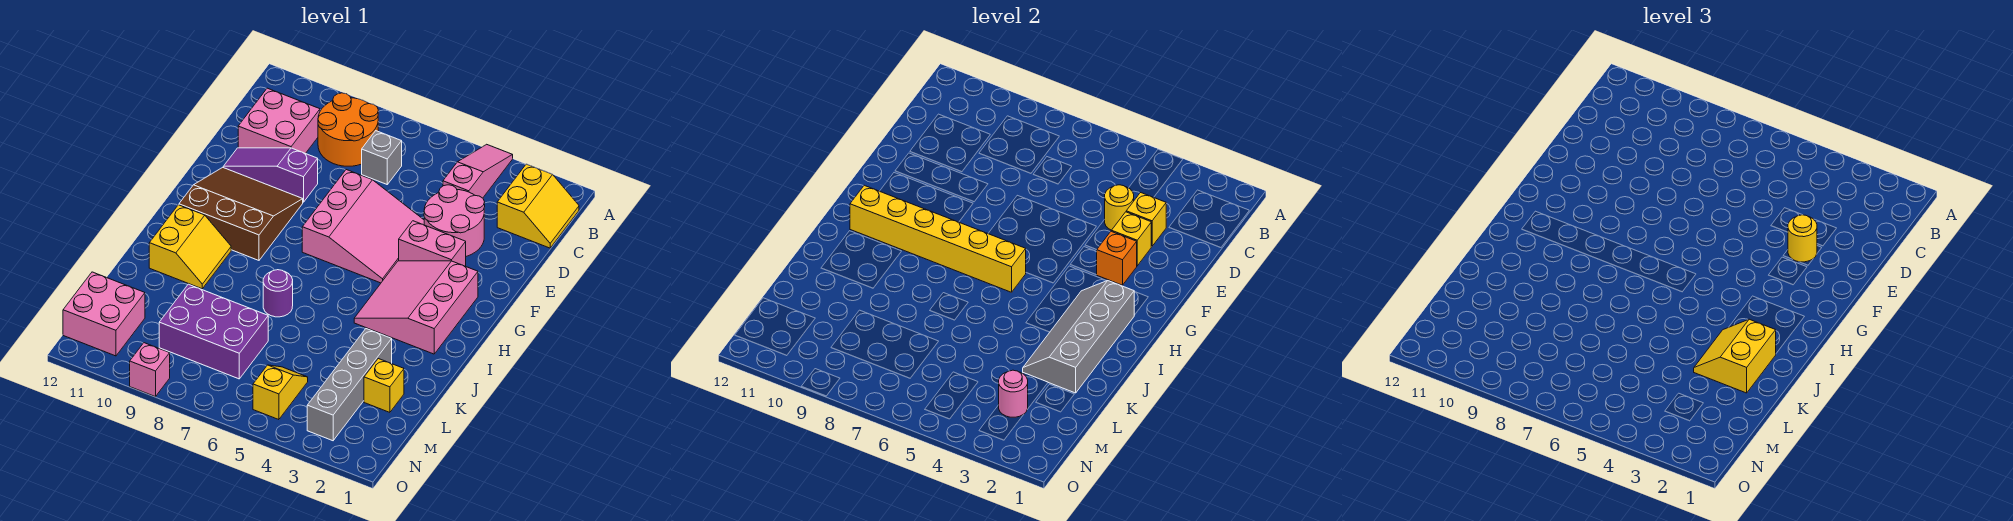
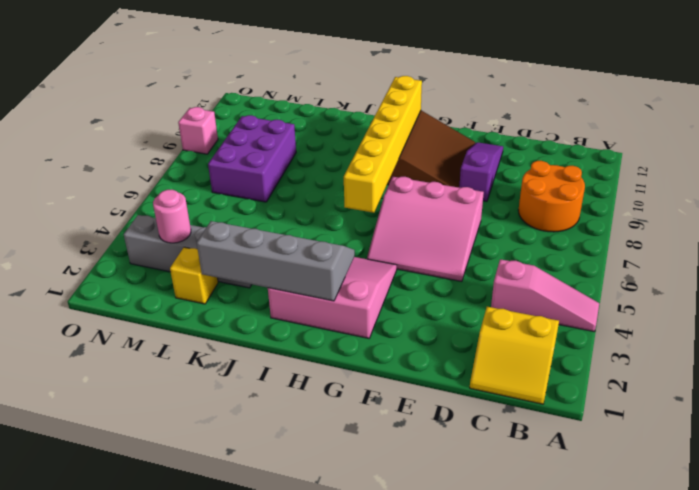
none -> grey brick C7 level 1
none -> pink brick C10:D11 level 1
none -> pink round brick D3:E4 level 1

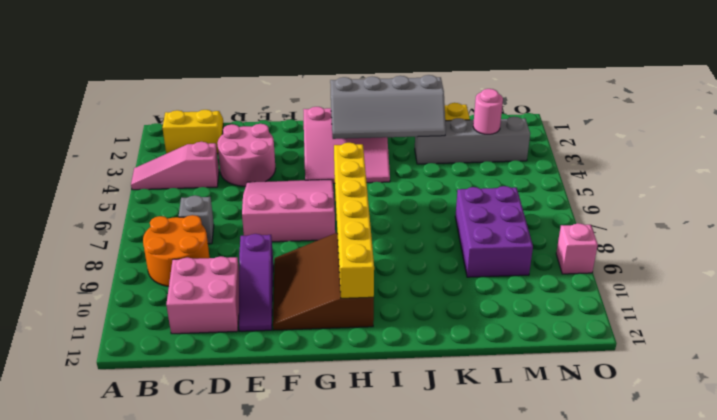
none -> pink brick F3:F4 level 1
none -> yellow slope I10:J11 level 1 top 11
none -> purple round brick J7 level 1

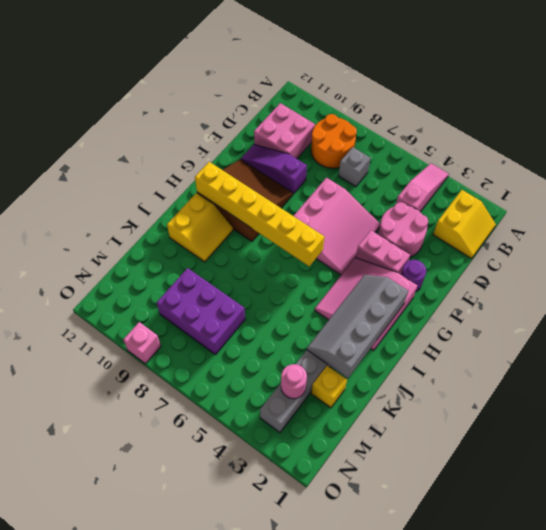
purple round brick F2 level 1 -> purple round brick J7 level 1
none -> yellow slope M5:N5 level 1 top N
none -> pink brick M11:N12 level 1
none -> yellow brick D3 level 2

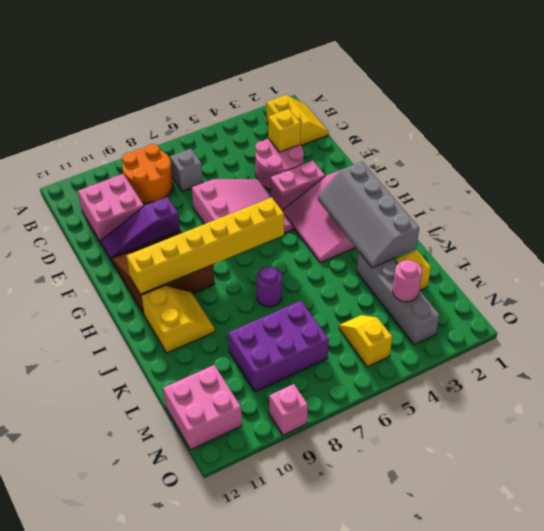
none -> pink slope A4:C4 level 1 top C
none -> yellow round brick D4 level 2
none -> yellow brick E3 level 2

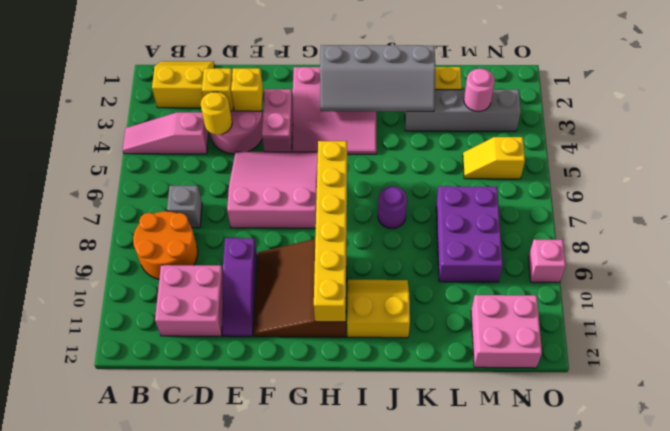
none -> orange brick F3 level 2
none -> yellow round brick E3 level 3
none -> yellow slope J2:K3 level 3 top 2

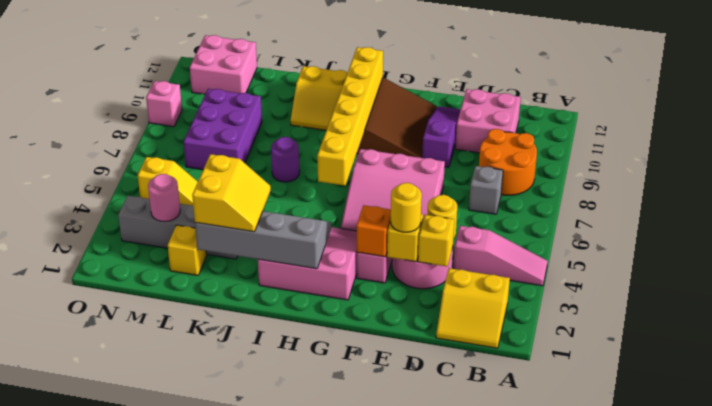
yellow slope J2:K3 level 3 top K -> yellow slope J2:K3 level 3 top 2

